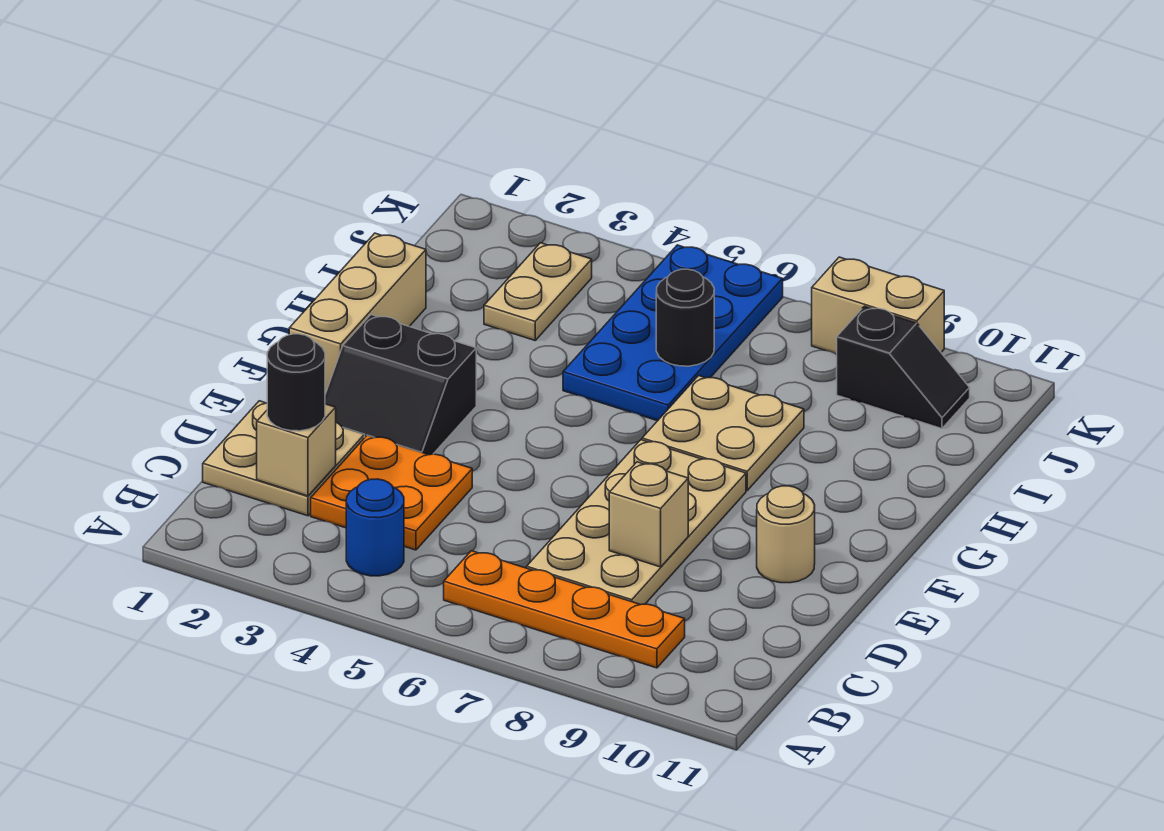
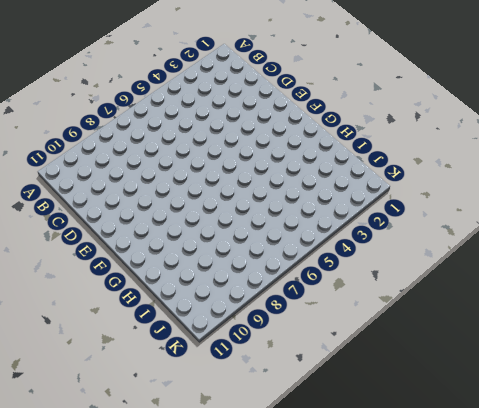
none -> blue round brick B4 level 1
none -> orange plate B6:B9 level 1
none -> tan plate C1:D2 level 1

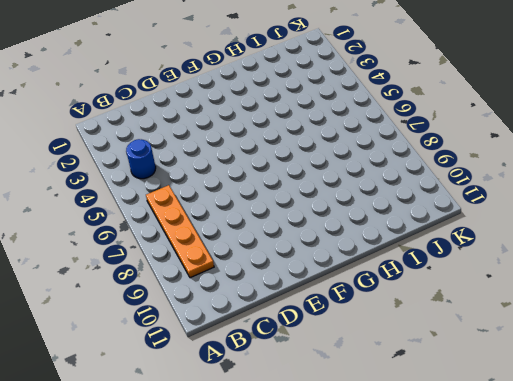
none -> tan plate C1:D2 level 1
none -> orange plate C3:D4 level 1
none -> tan plate C7:F8 level 1

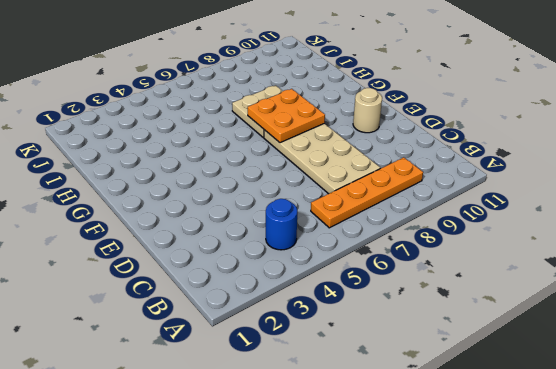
orange plate F7:G8 level 2 -> orange plate C3:D4 level 1
none -> tan plate C1:D2 level 1
none -> black slope E2:F3 level 1 top F
none -> tan brick F1:H1 level 1

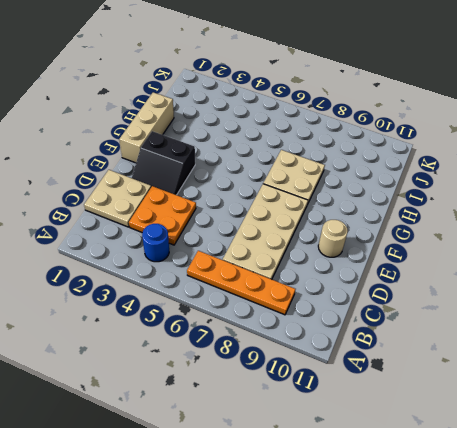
none -> blue plate H5:K6 level 1
none -> tan plate I3:J3 level 1
none -> black slope J9:J10 level 1 top 9

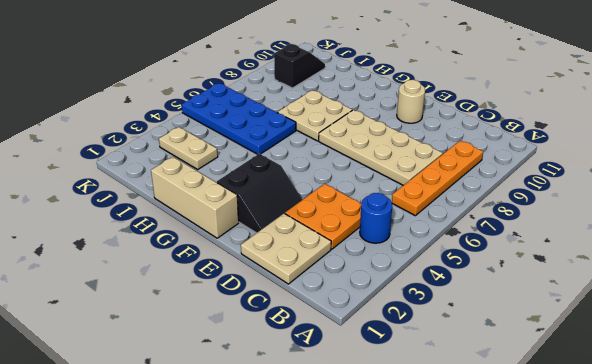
none -> tan brick K8:K9 level 1
none -> tan brick C2 level 2
none -> tan brick D8 level 2

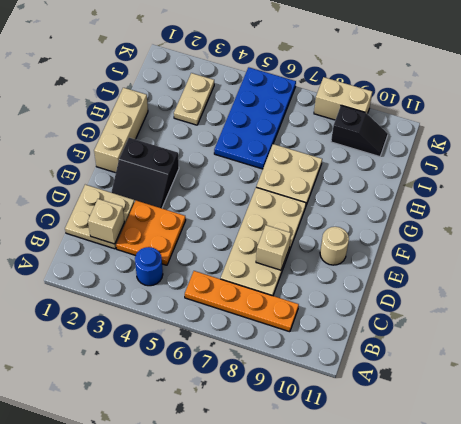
none -> black round brick I6 level 2
none -> black round brick C2 level 3

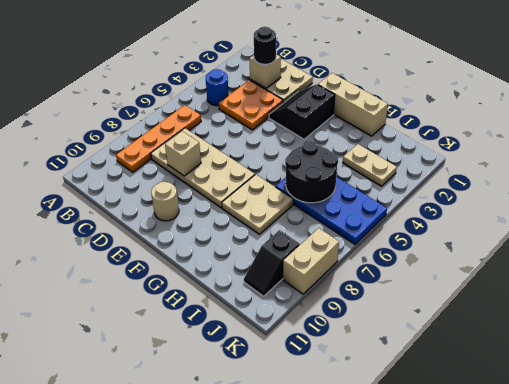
black round brick H5:I6 level 2 -> black round brick I6 level 2

